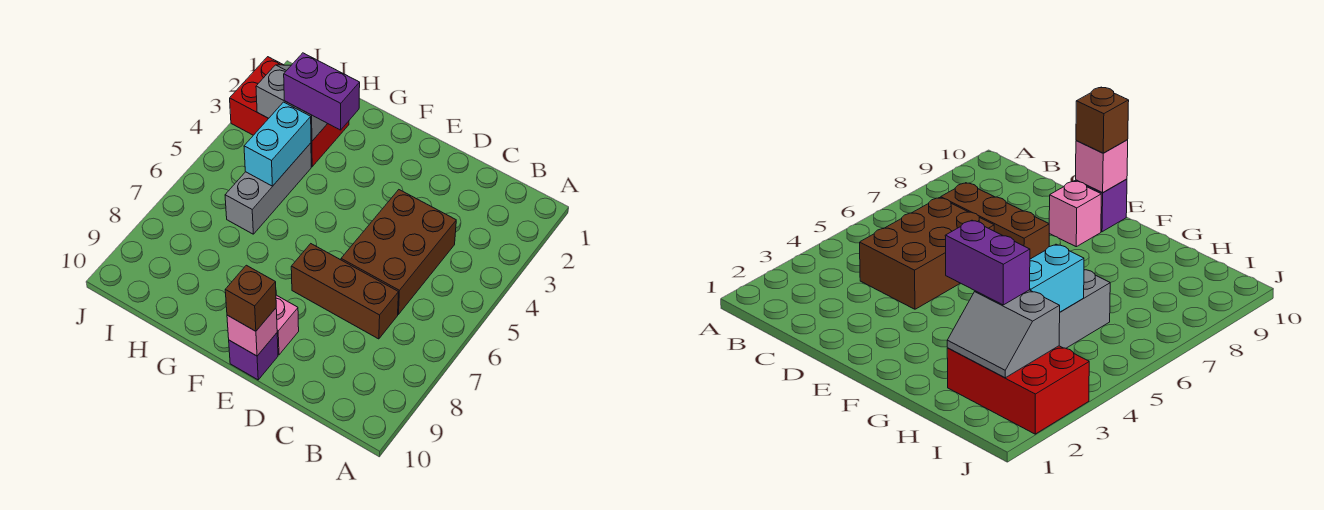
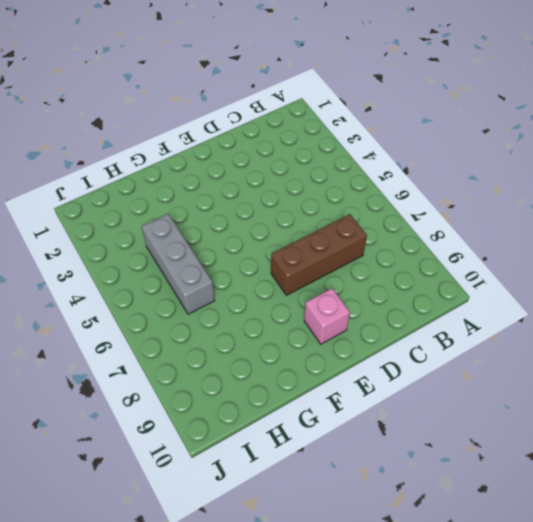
none -> brown brick C4:D6 level 1
none -> purple brick E10 level 1

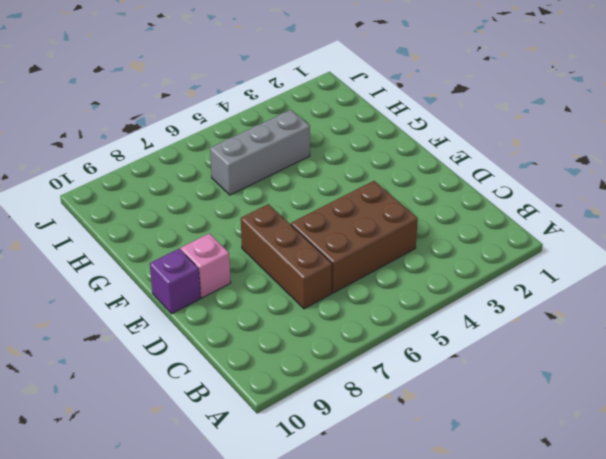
none -> red brick H2:J3 level 1
none -> pink brick E10 level 2

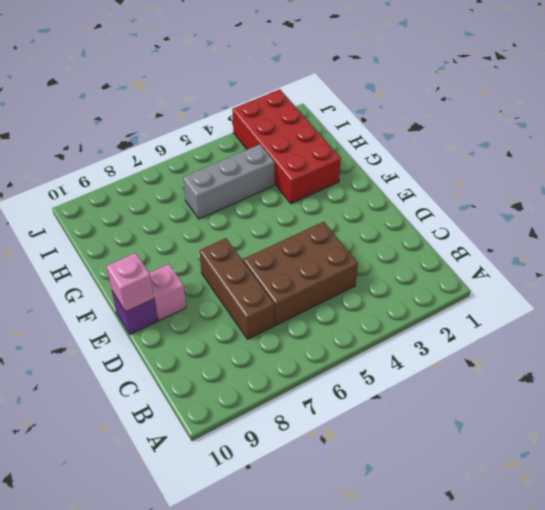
red brick G2:J3 level 1 -> red brick H2:J3 level 1
none -> grey slope H2:I3 level 2 top 3
none -> cyan brick H4:H5 level 2

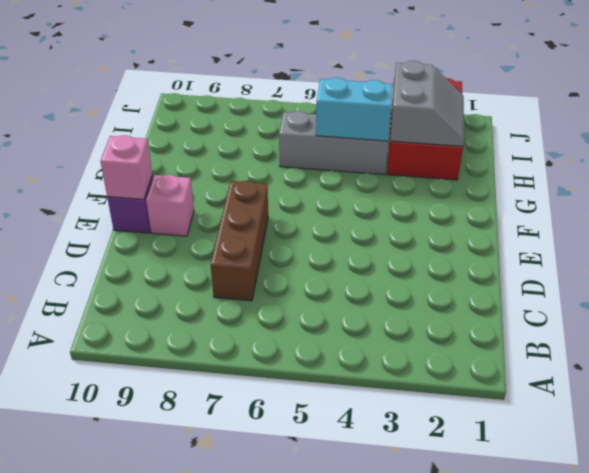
none -> brown brick C4:D6 level 1
none -> brown brick E10 level 3

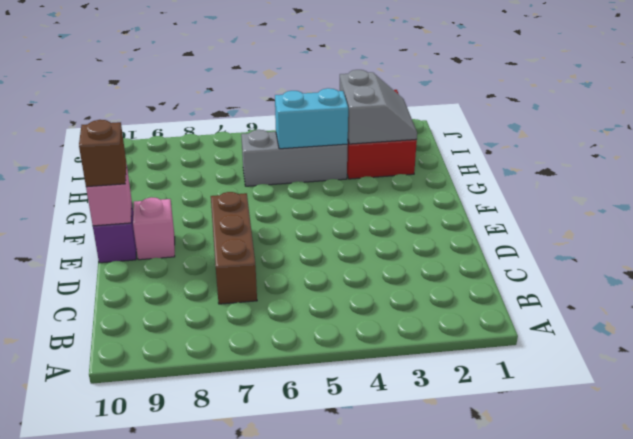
none -> brown brick C4:D6 level 1
none -> purple brick G3:H3 level 3

